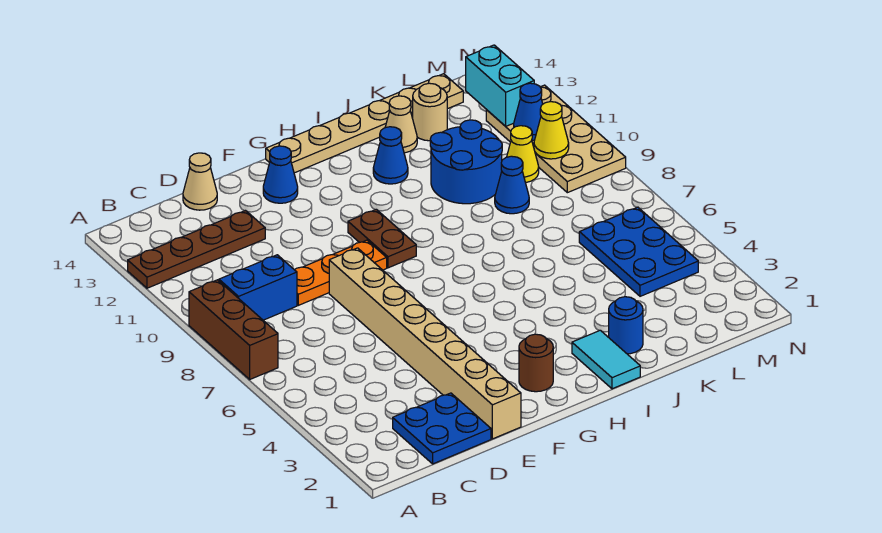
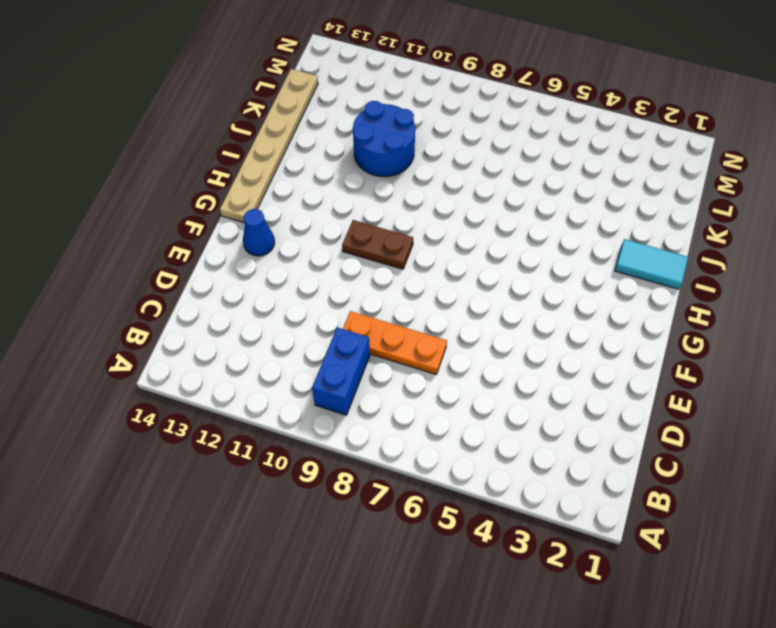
orange plate D7:D9 level 1 -> orange plate D9:F9 level 1
none -> brown brick A7:A9 level 1
none -> brown plate A12:D12 level 1
none -> blue plate C1:D2 level 1

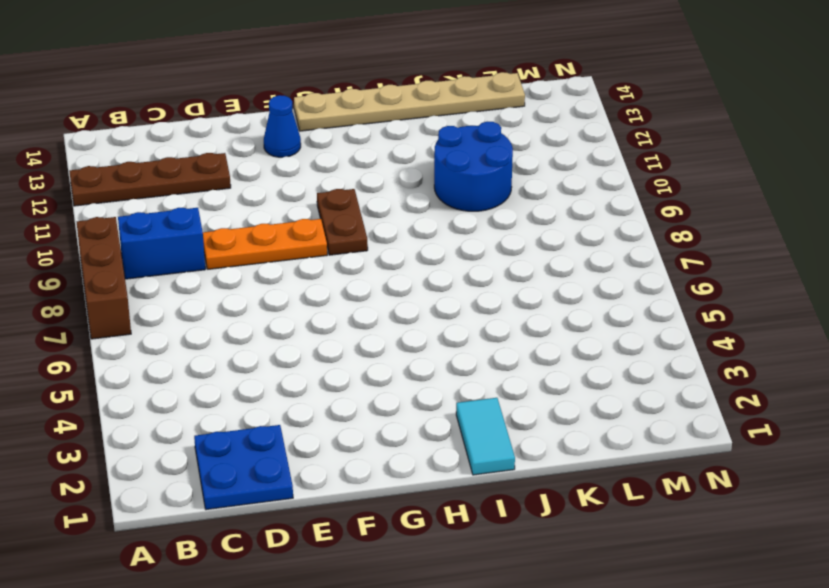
none -> tan cone D14 level 1
none -> tan brick E1:E8 level 1
none -> brown round brick G2 level 1

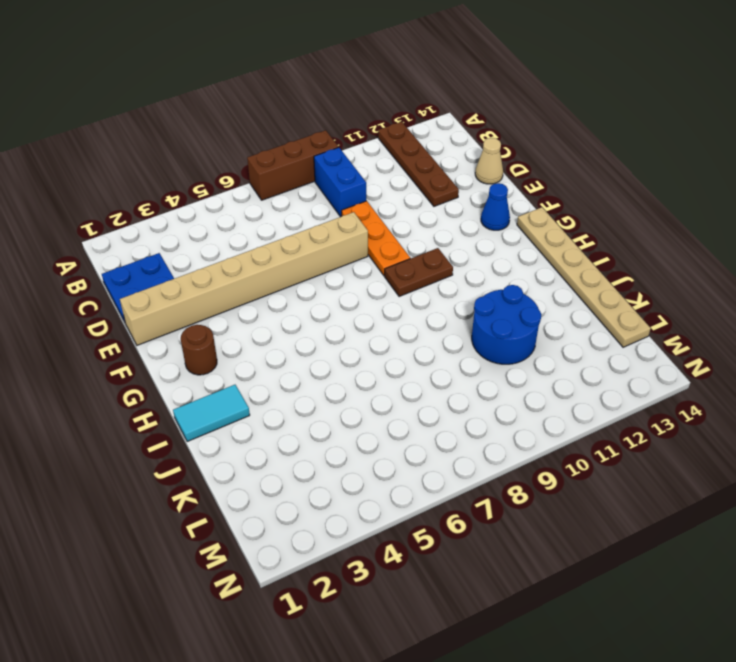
none -> blue cone I12 level 1
none -> blue round brick J2 level 1
none -> tan cone J13 level 1

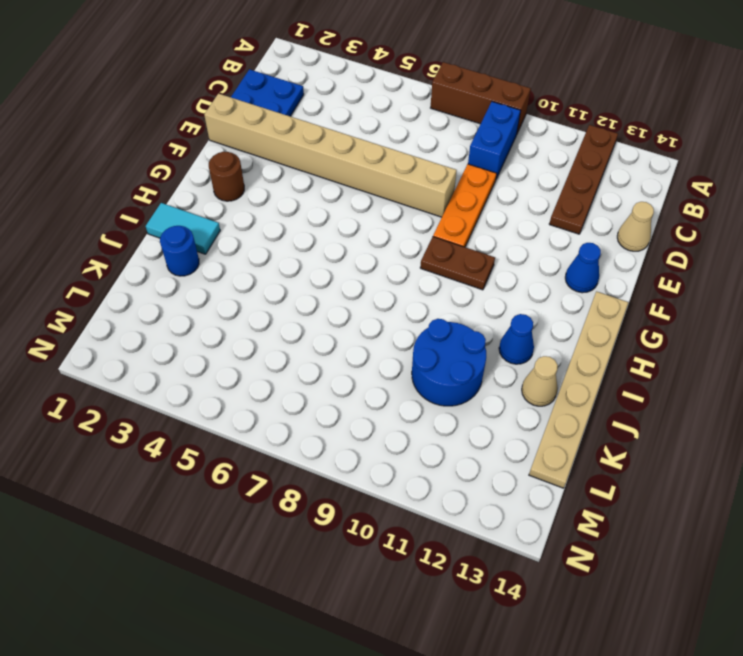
none -> blue cone K9 level 1
none -> tan round brick K13 level 1
none -> blue plate L4:M6 level 1

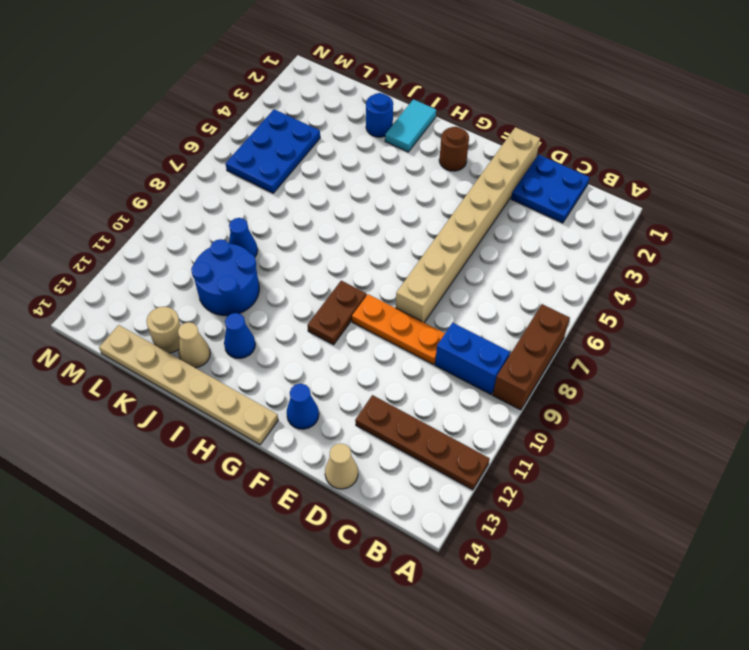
none -> yellow cone L10 level 1
none -> tan plate M9:N12 level 1
none -> yellow cone M10 level 2

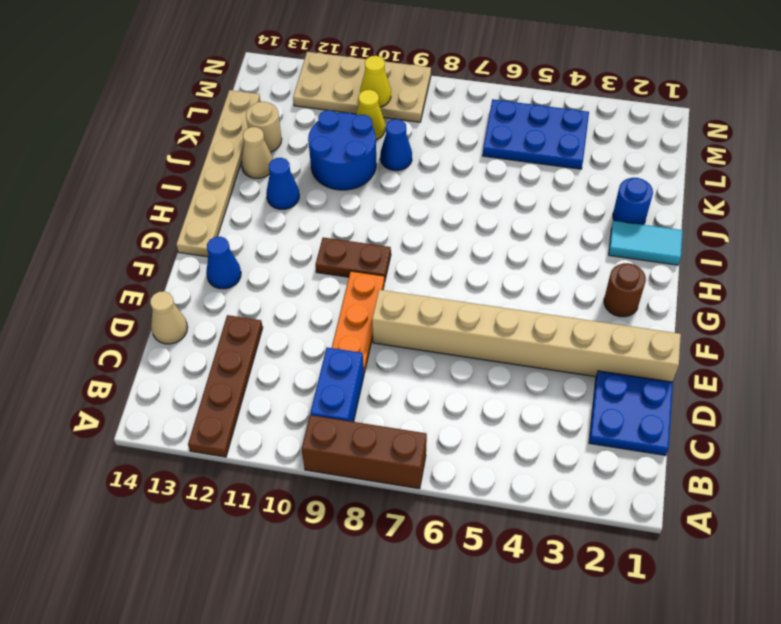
none -> blue cone M11 level 2
none -> cyan brick M12:M13 level 2

